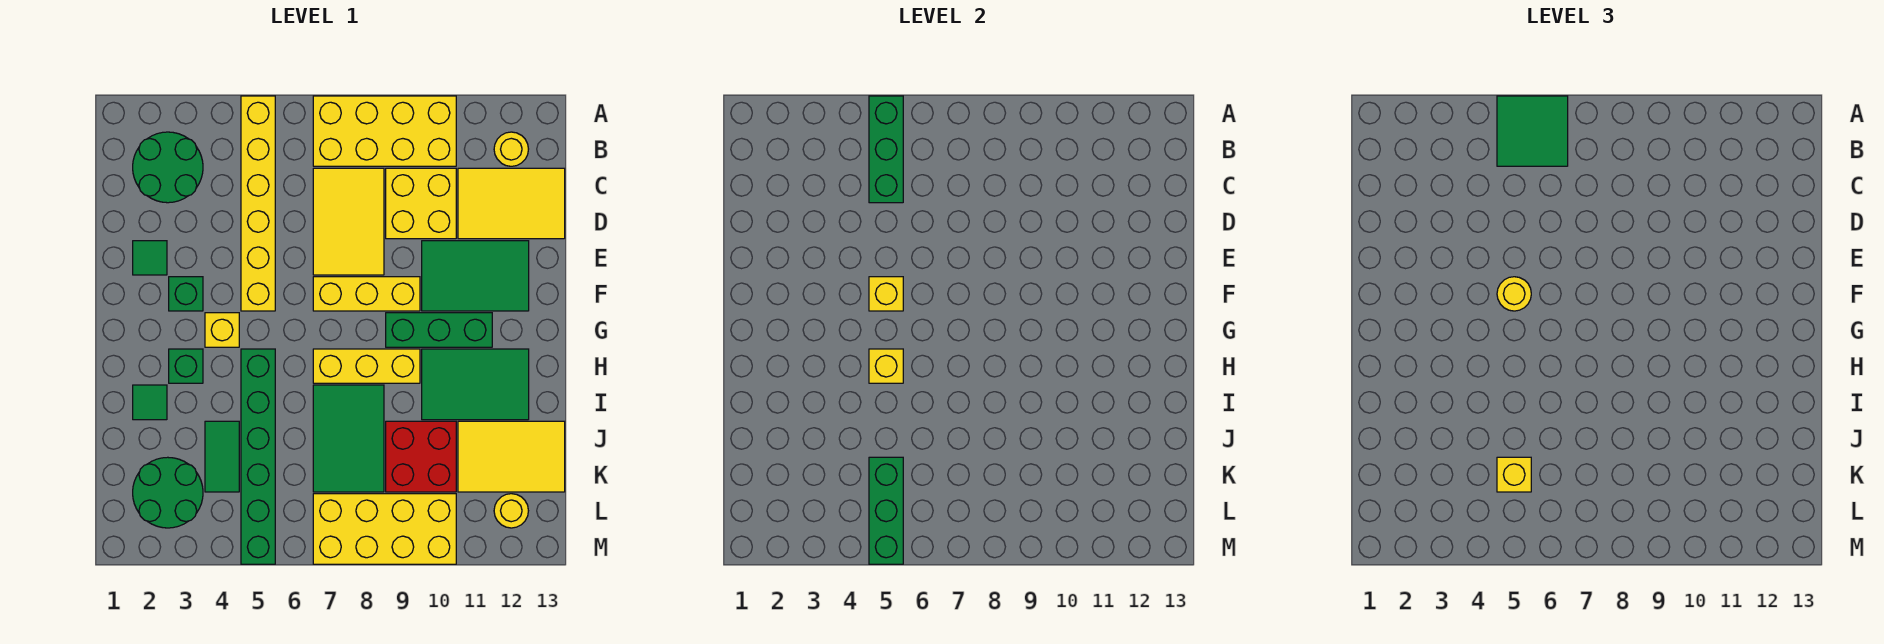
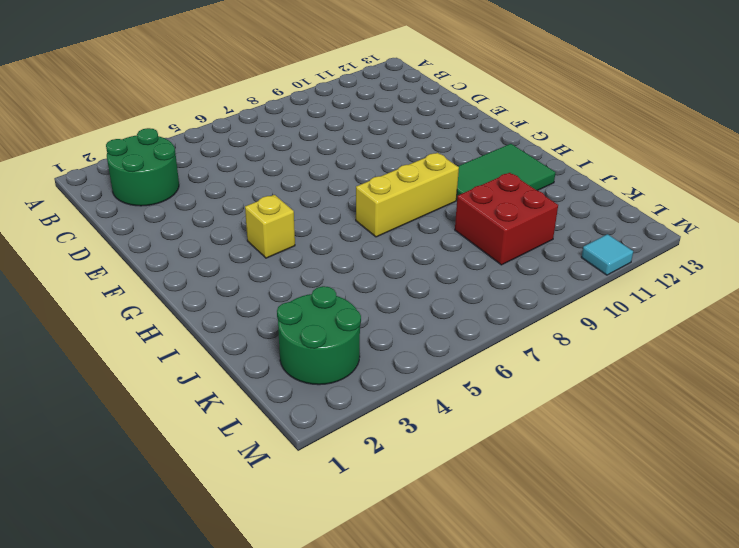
cyan tile M11 level 1 -> none
none -> yellow brick A5:F5 level 1
none -> yellow brick A7:B10 level 1
none -> yellow round brick B12 level 1
none -> yellow tile C7:E8 level 1

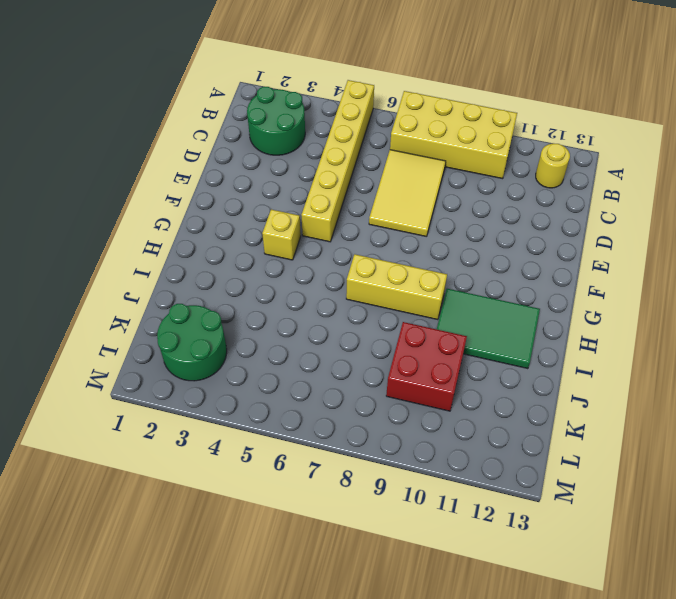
none -> yellow brick C9:D10 level 1
none -> yellow tile C11:D13 level 1
none -> green tile E2 level 1
none -> green tile E10:F12 level 1

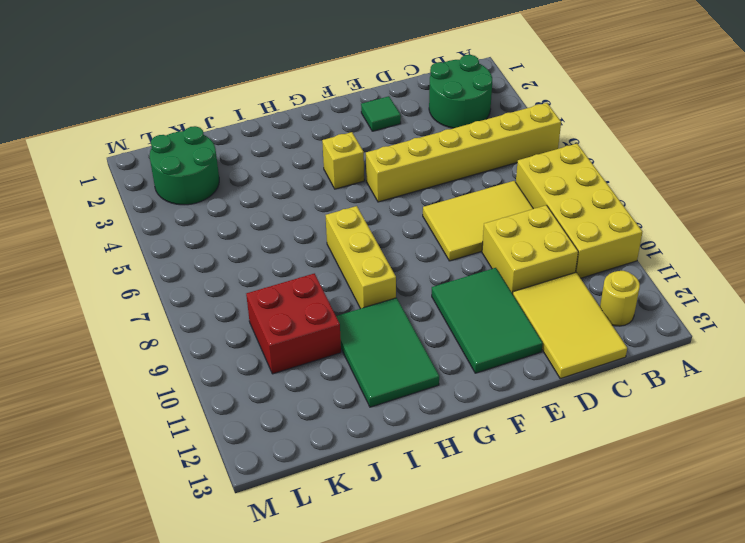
none -> green brick F3 level 1
none -> yellow brick F7:F9 level 1
none -> green brick G9:G11 level 1
none -> green brick H3 level 1

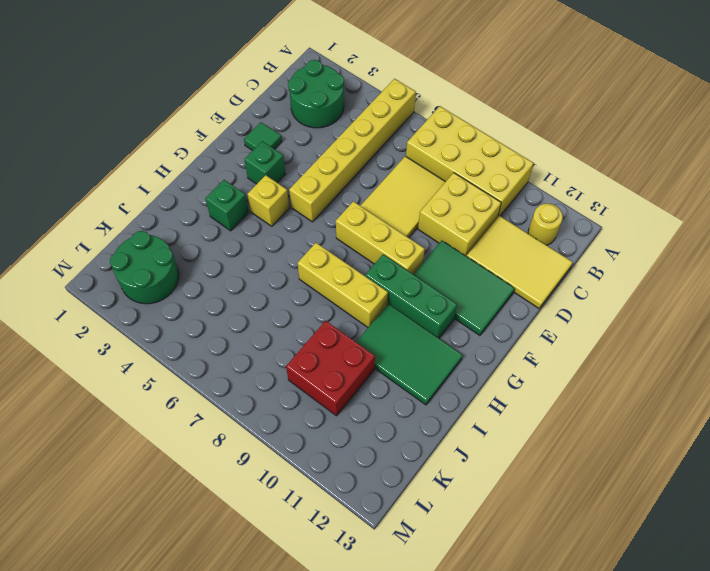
none -> green brick H5:M5 level 1
none -> green tile I2 level 1
none -> green tile I7:K8 level 1
none -> green tile J4:K4 level 1

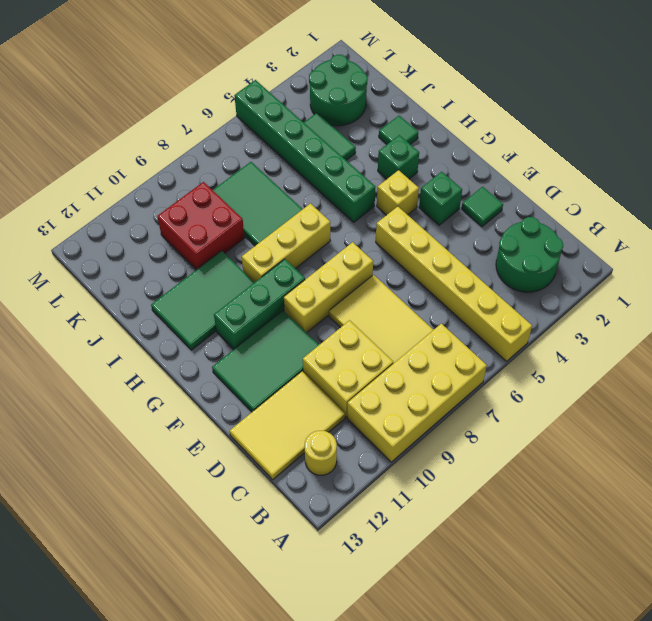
none -> yellow tile J11:K13 level 1
none -> yellow brick L7:M10 level 1
none -> yellow round brick L12 level 1
none -> green brick A5:C5 level 2

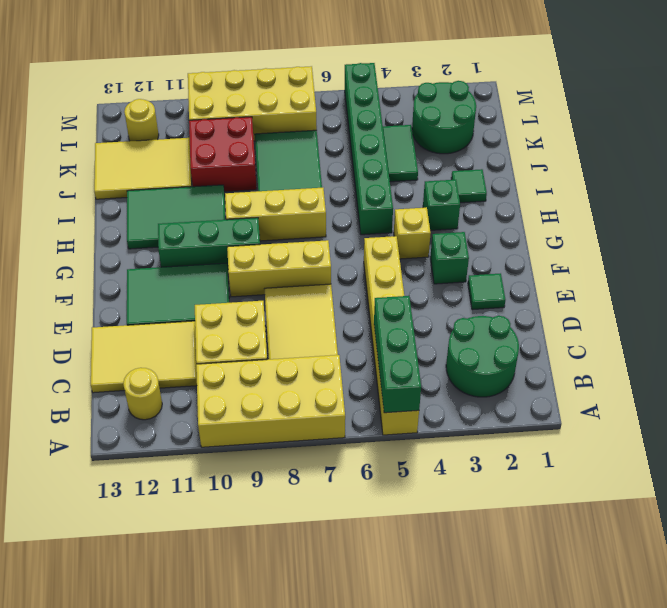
none -> yellow brick F5 level 2
none -> yellow brick H5 level 2
none -> green brick K5:M5 level 2
none -> green tile A5:B6 level 3

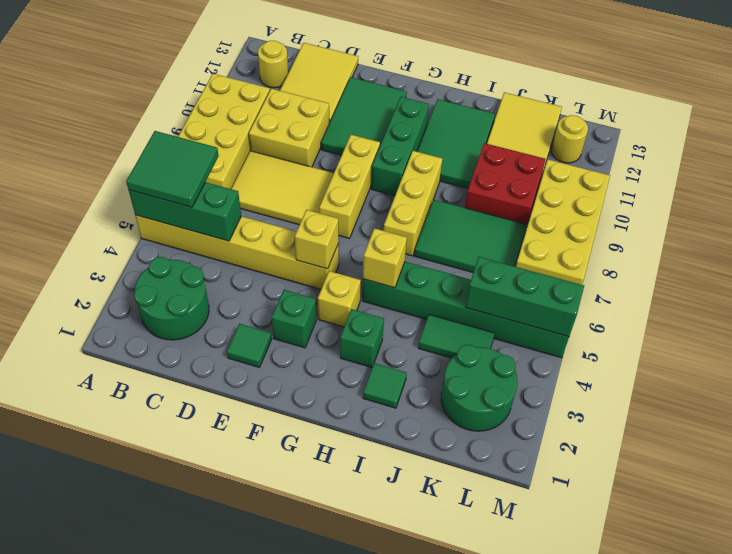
none -> yellow round brick F5 level 3
none -> yellow brick K5 level 3

